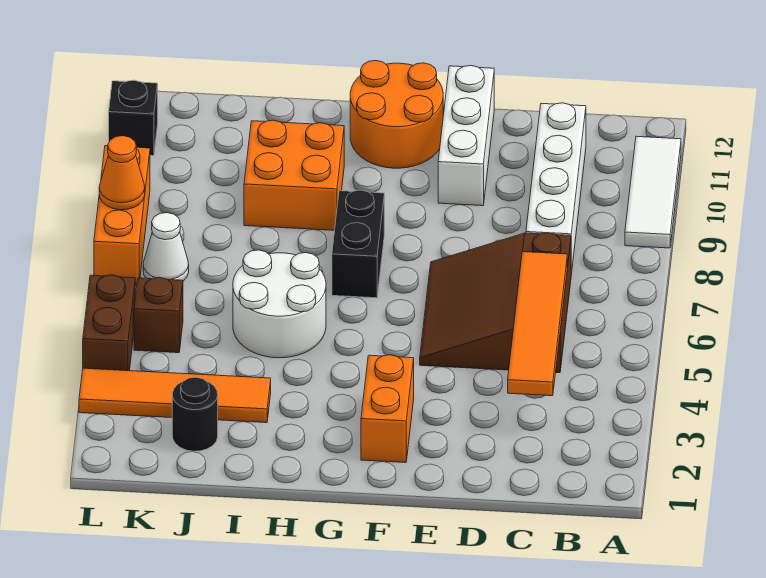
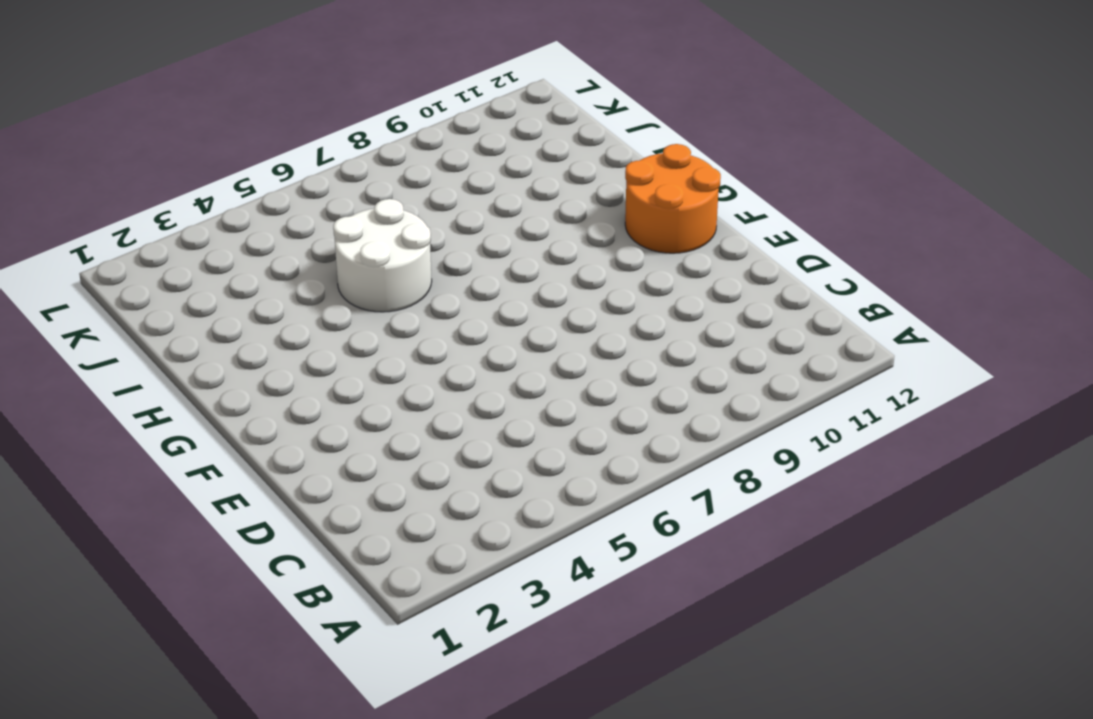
none -> white tile A9:A11 level 1
none -> brown slope C5:E7 level 1 top C
none -> white brick C8:C11 level 1

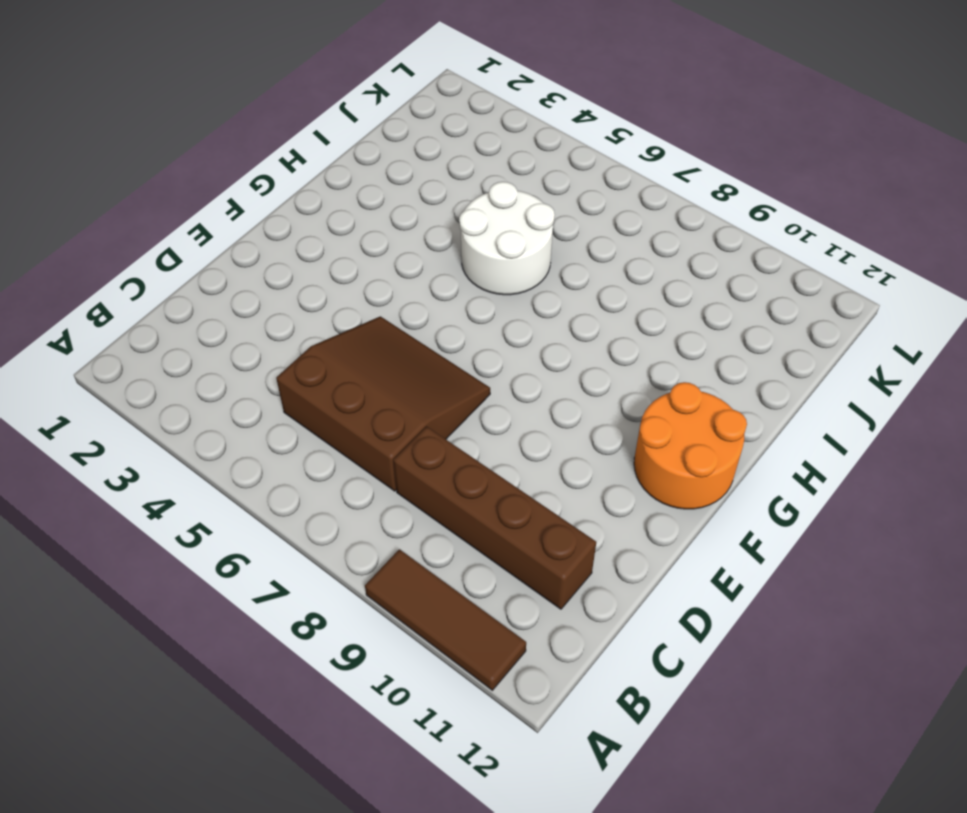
brown tile A9:A11 level 1 -> white tile A9:A11 level 1
brown brick C8:C11 level 1 -> white brick C8:C11 level 1
none -> white brick E10:E12 level 1
none -> orange brick F2:F3 level 1
none -> black brick G7:G8 level 1

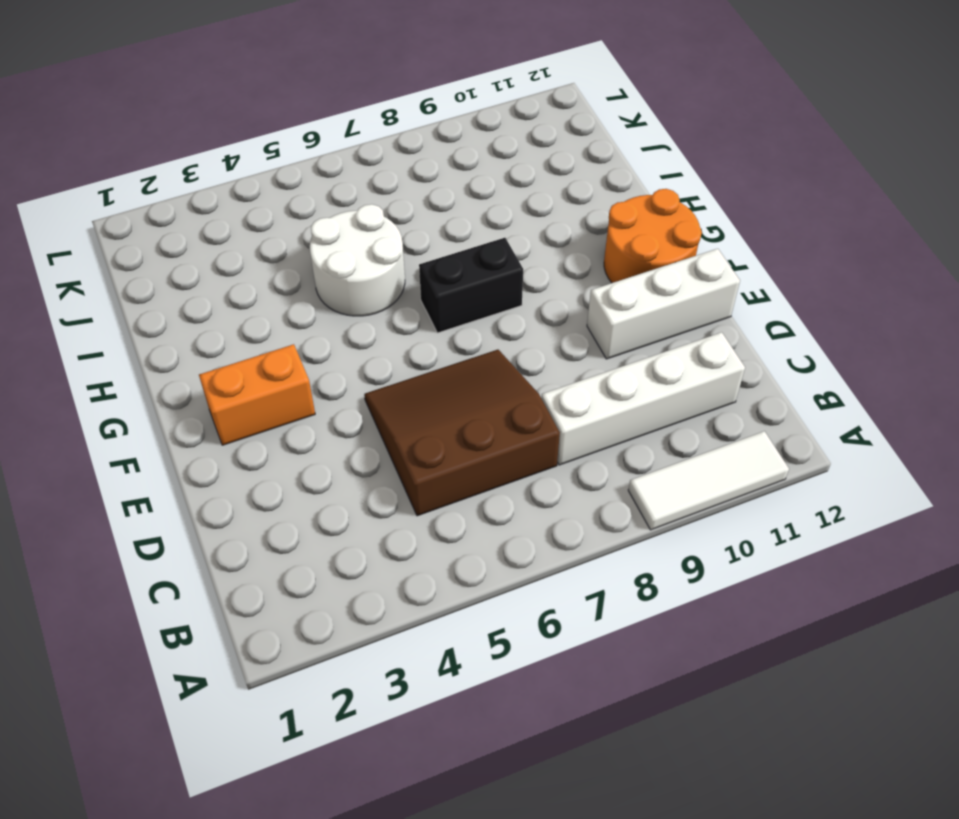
none -> orange brick H9:I10 level 1
none -> orange tile I3:L3 level 1
none -> black round brick J2 level 1

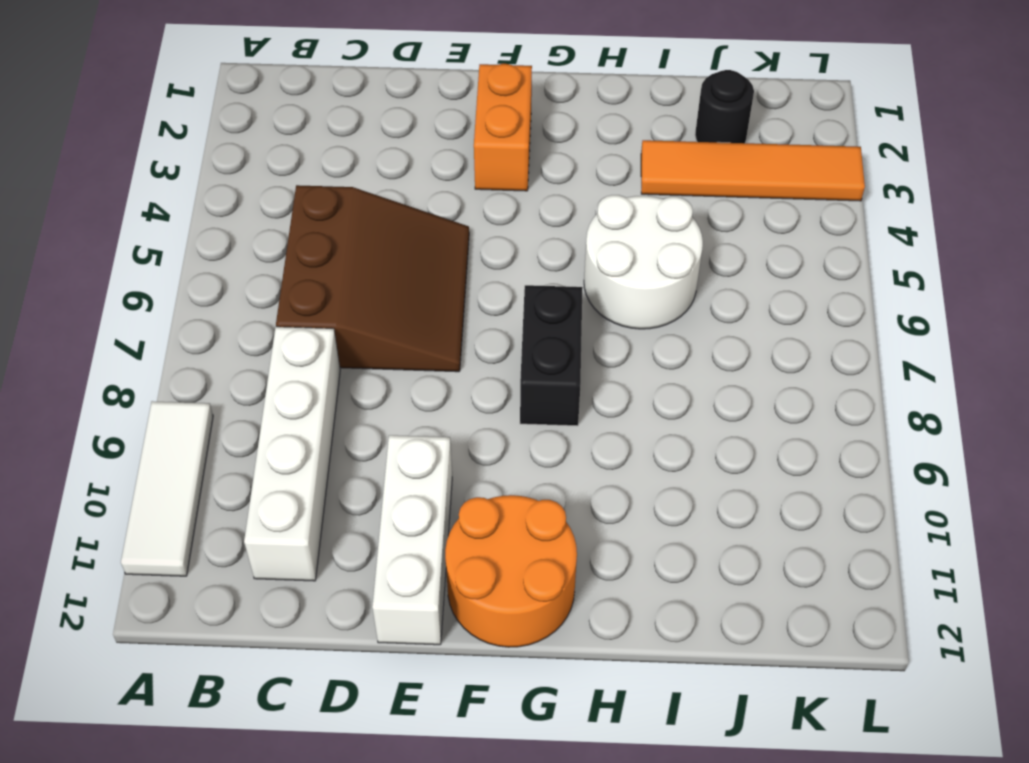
none -> orange brick H9:I10 level 1
none -> brown brick K5 level 1
none -> white cone K7 level 1

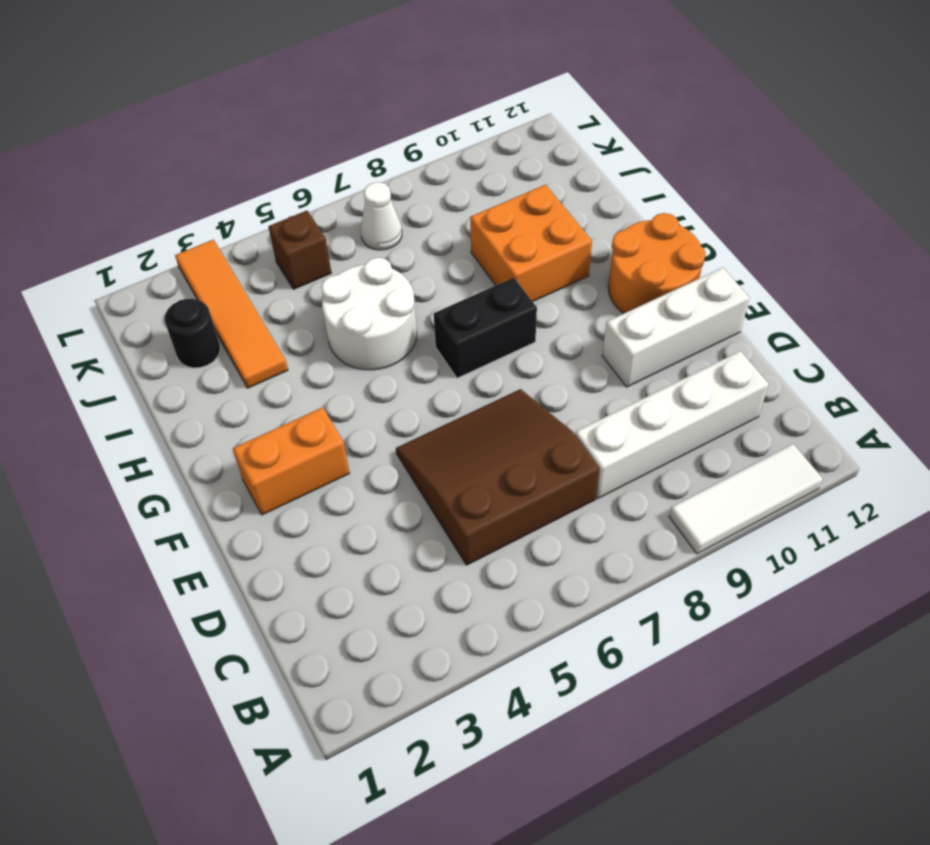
none -> brown brick L4:L5 level 1
none -> orange brick L7:L9 level 1
none -> black brick L11 level 1

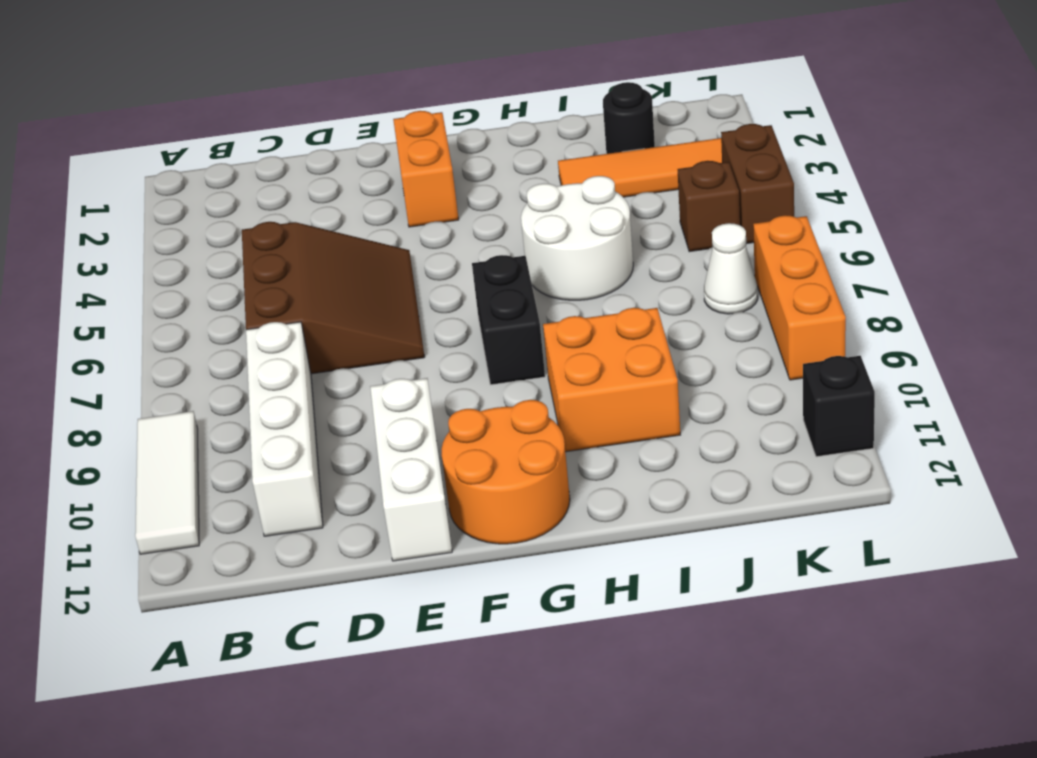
none -> orange tile C3:C6 level 2
none -> orange cone L8 level 2

